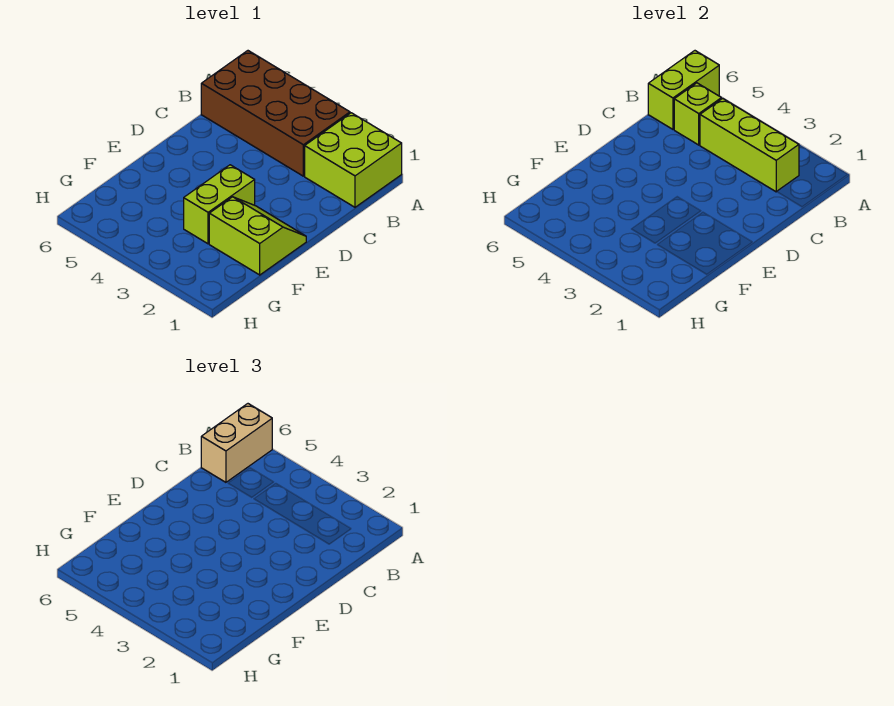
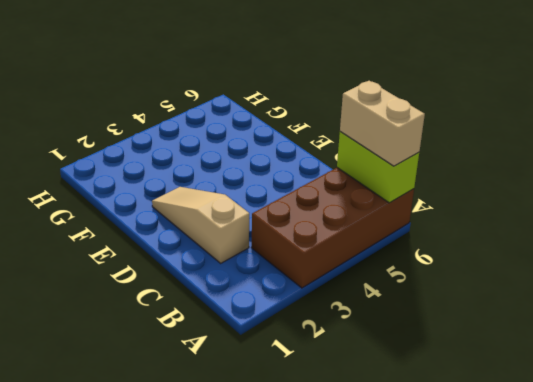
tan slope C2:E2 level 1 top C -> lime slope E1:F2 level 1 top F
none -> lime brick A1:B2 level 1
none -> lime brick E3:F3 level 1

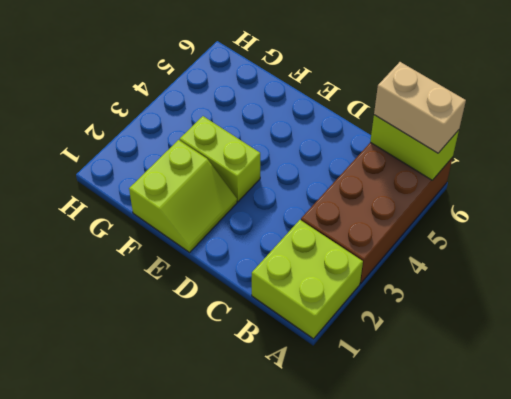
none -> lime brick B2:B4 level 2
none -> lime brick B5 level 2

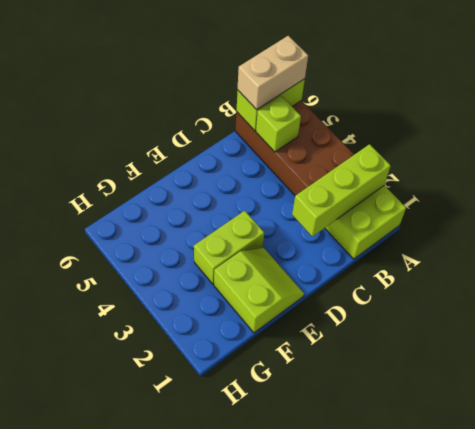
lime brick A2:C2 level 2 -> lime brick B2:B4 level 2

